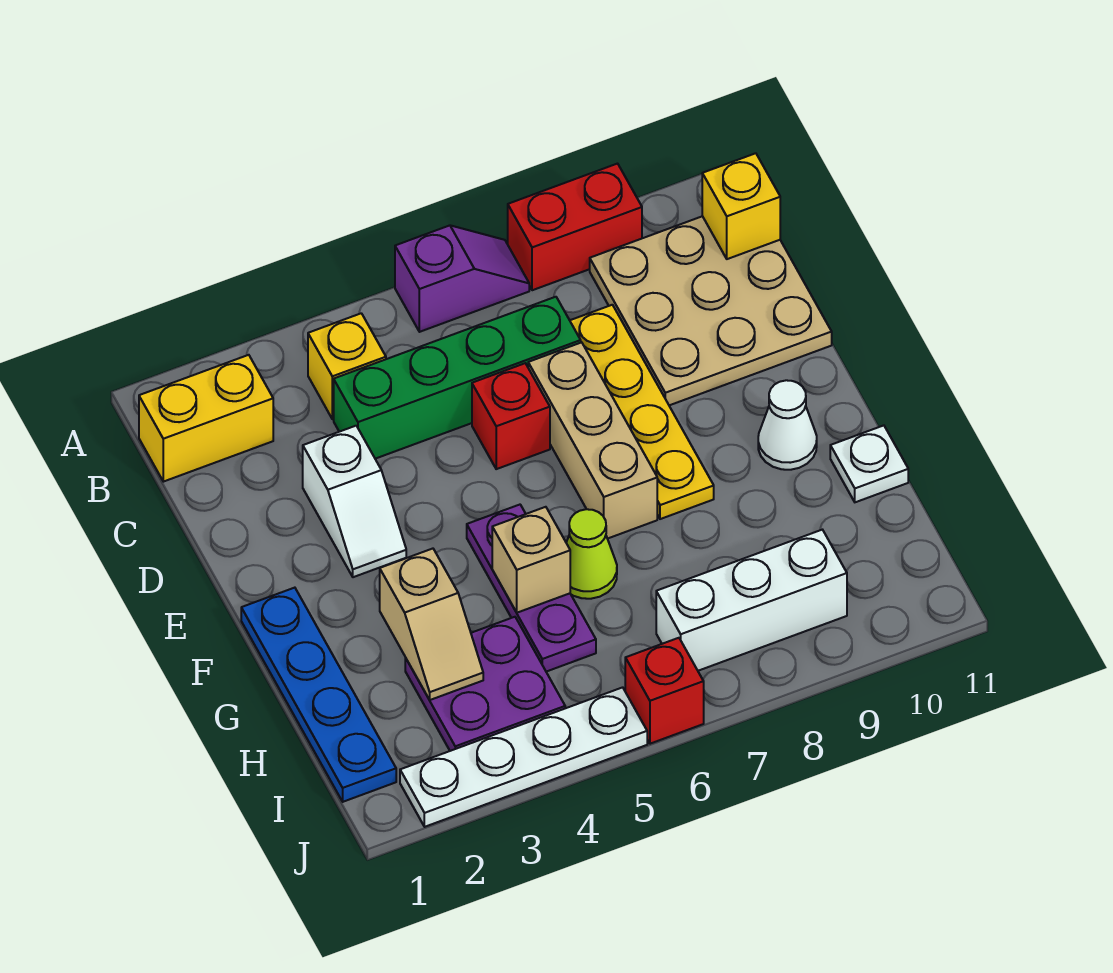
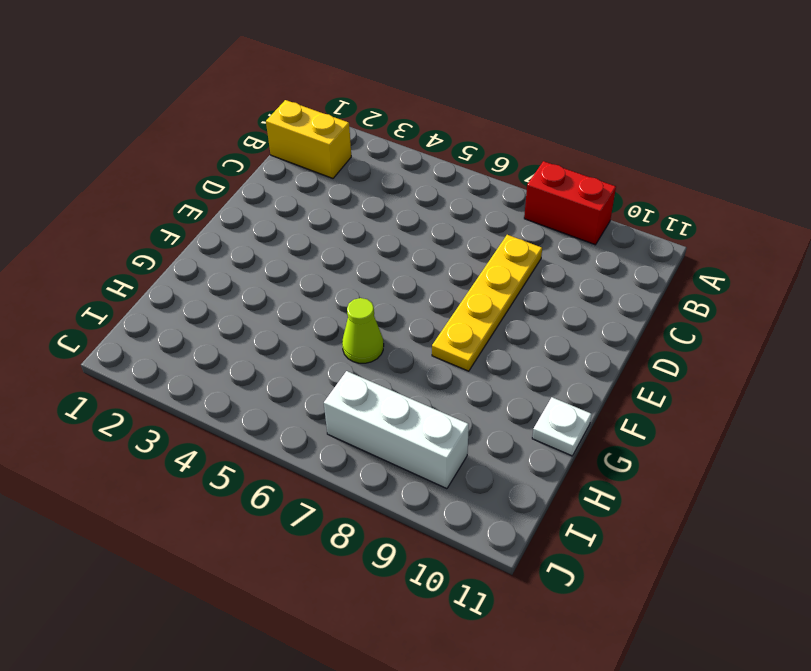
none -> purple slope A6:A7 level 1 top 6
none -> yellow brick B4 level 1
none -> tan plate B9:D11 level 1

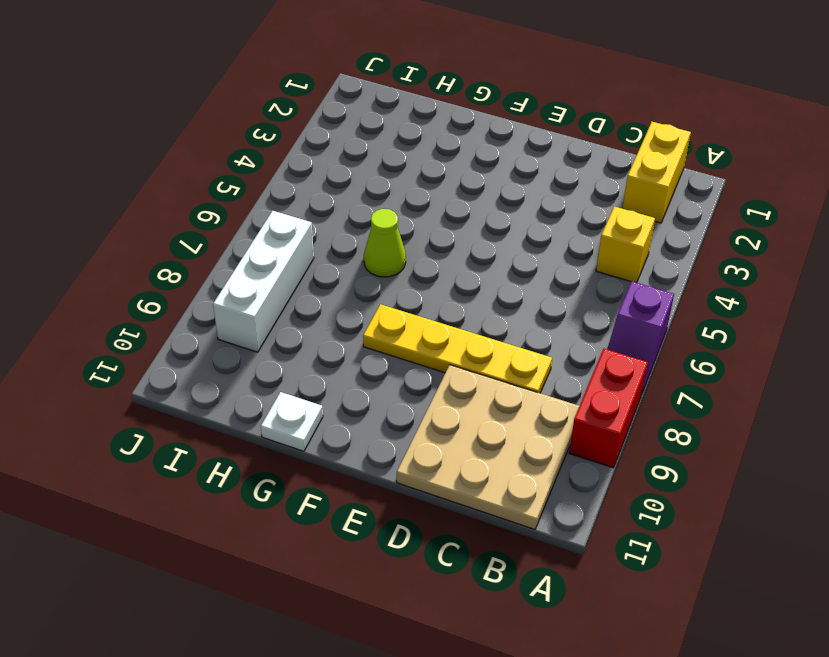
none -> green brick C4:C7 level 1
none -> white slope D3:E3 level 1 top D
none -> red brick D6 level 1

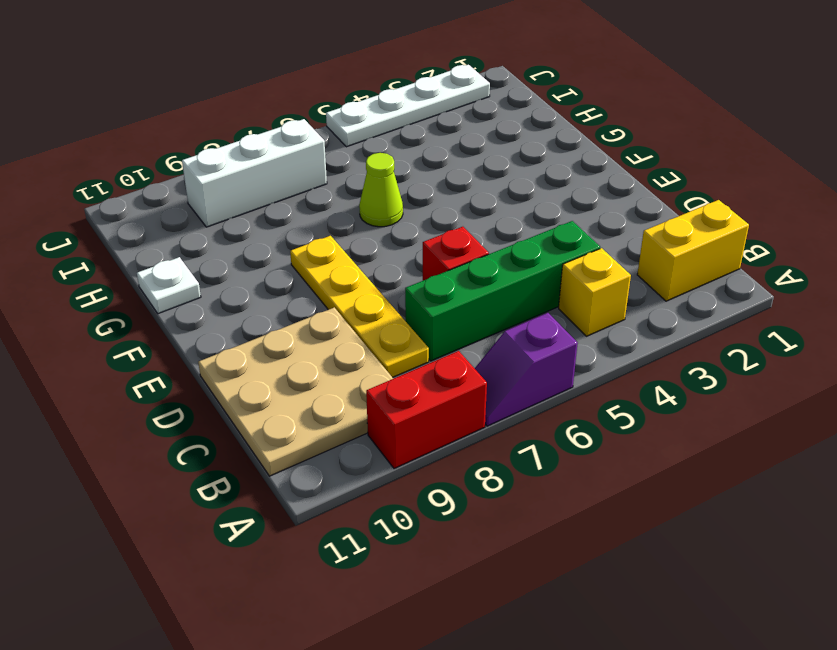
none -> white slope D3:E3 level 1 top D
none -> tan brick D7:F7 level 1
none -> blue plate F1:I1 level 1

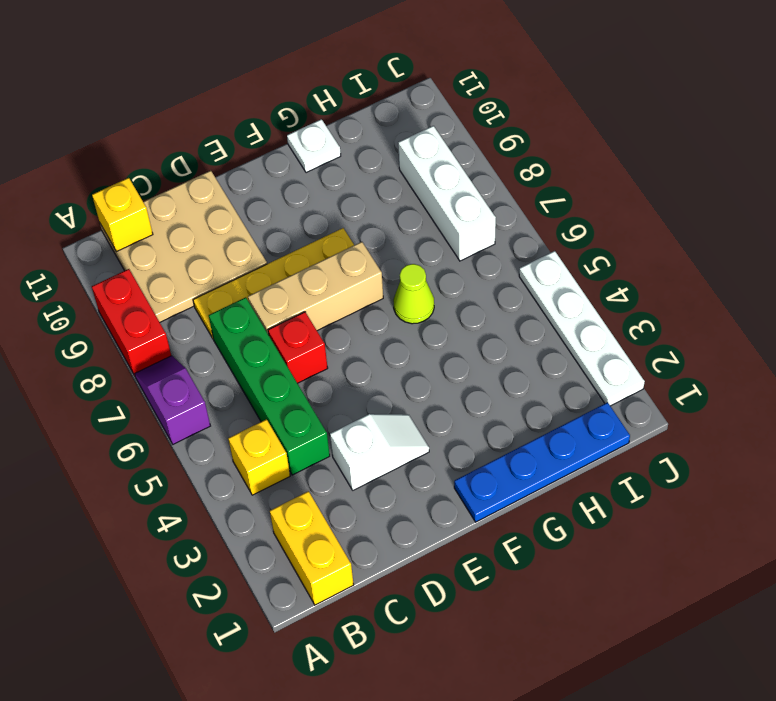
none -> purple plate F5:H5 level 1
none -> white cone F10 level 1
none -> purple plate H3:I4 level 1

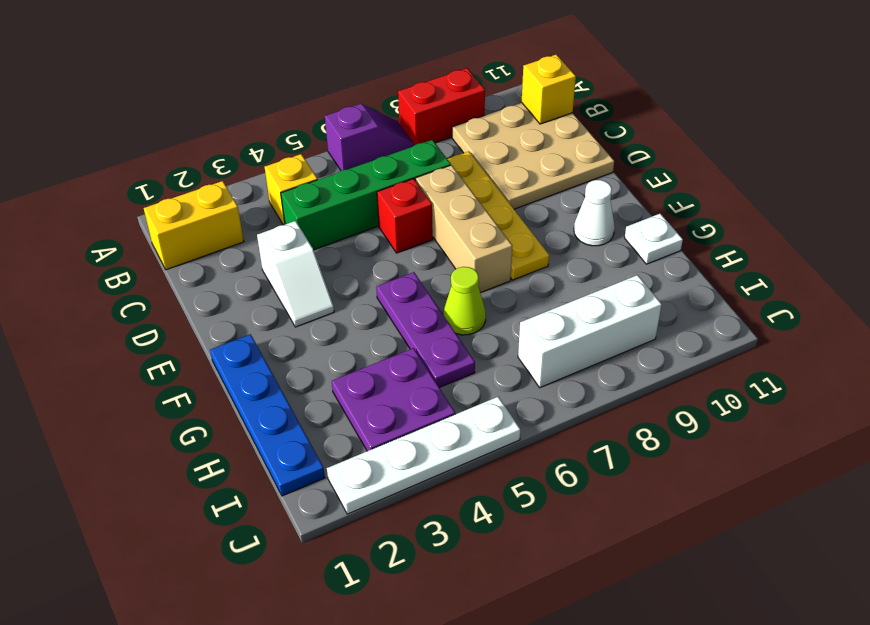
none -> red brick J6 level 1
none -> tan slope G3:H3 level 2 top G
none -> tan brick G5 level 2

